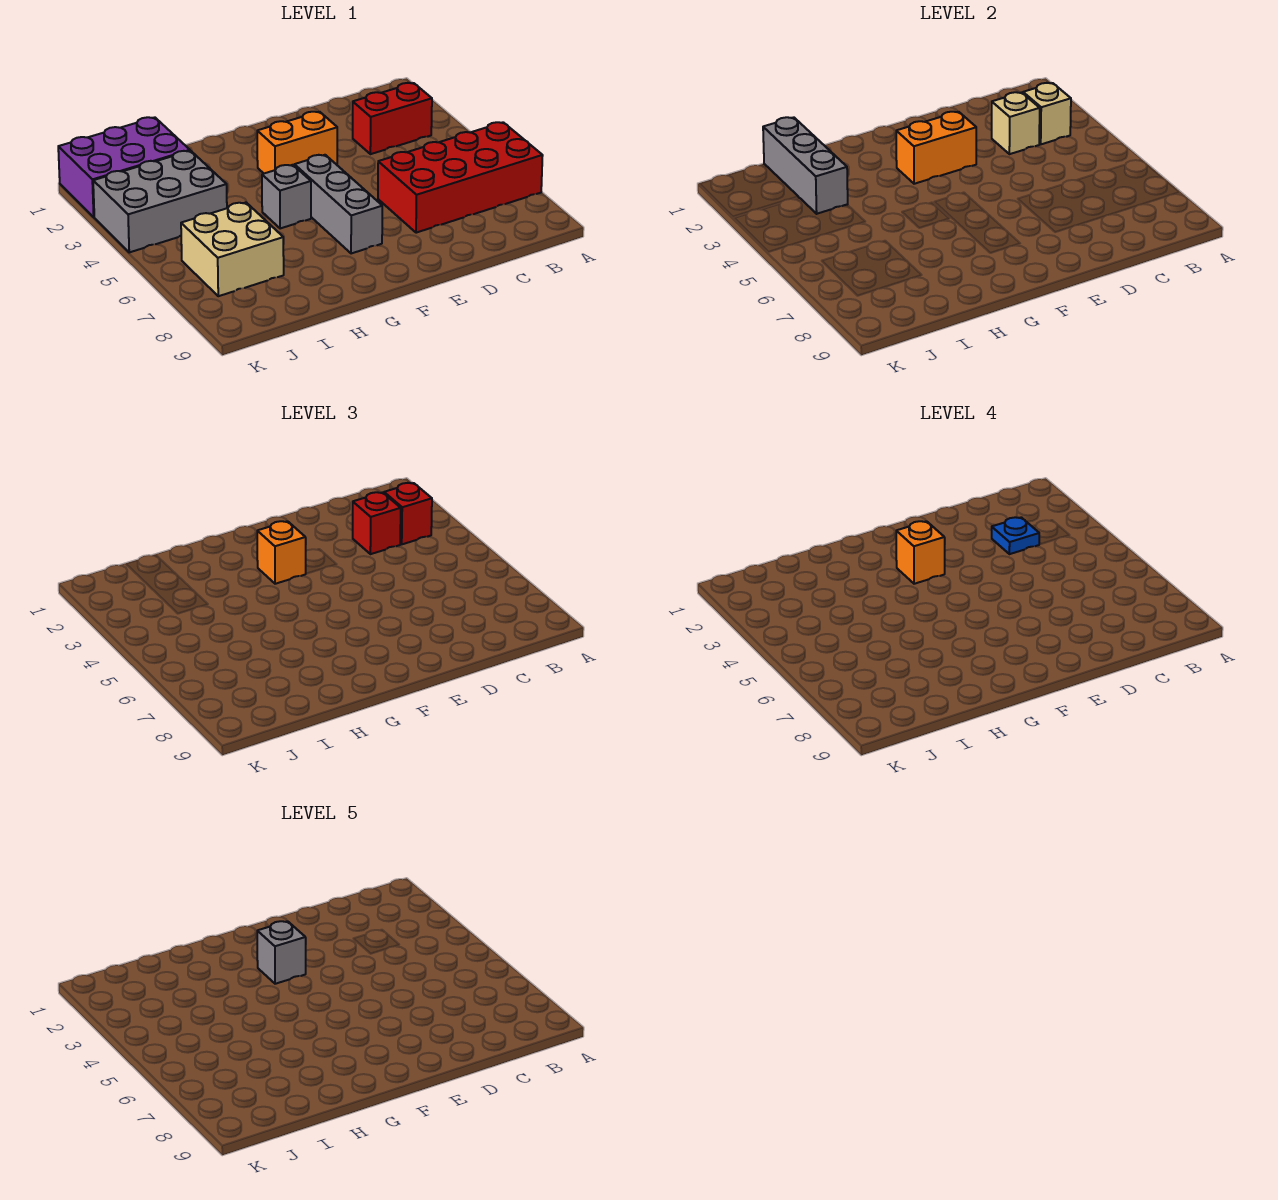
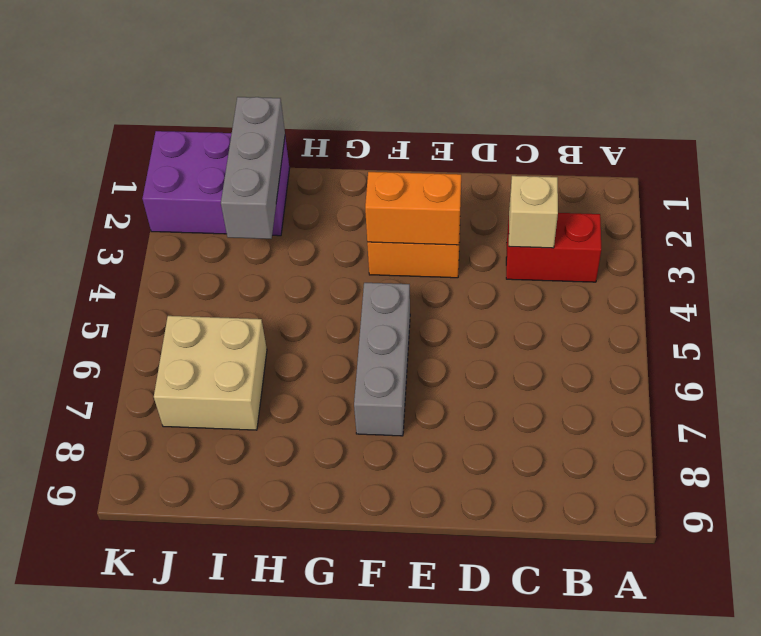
none -> red brick A6:D7 level 1
none -> grey brick G5 level 1
none -> grey brick I3:K4 level 1

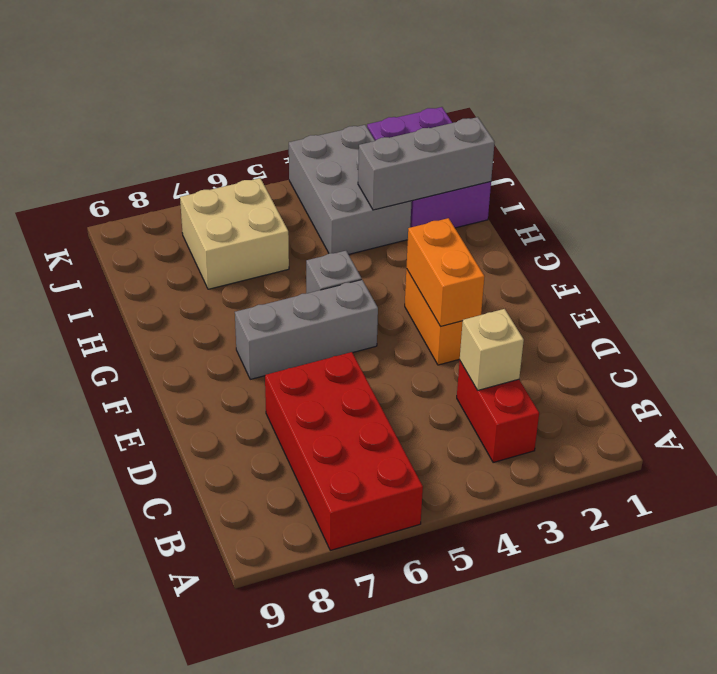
none -> tan brick B3 level 2
none -> red brick B3 level 3
none -> red brick C3 level 3

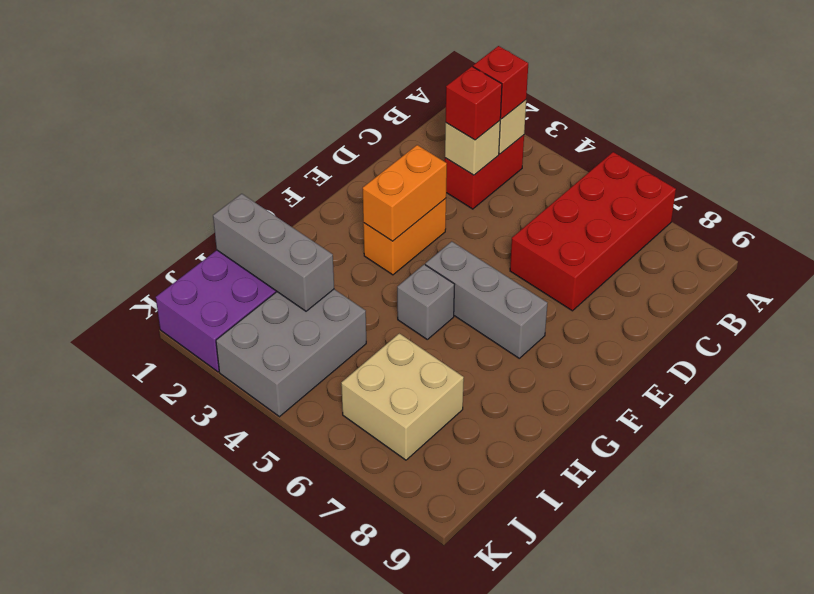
none -> orange brick F3 level 3
none -> blue plate C3 level 4
none -> orange brick F3 level 4

